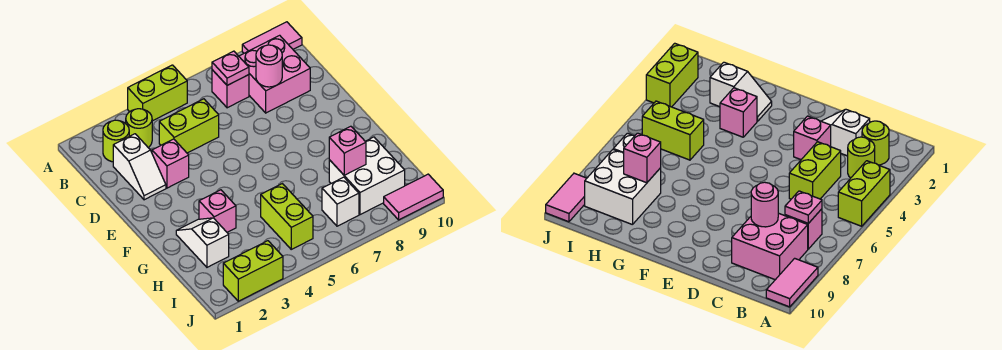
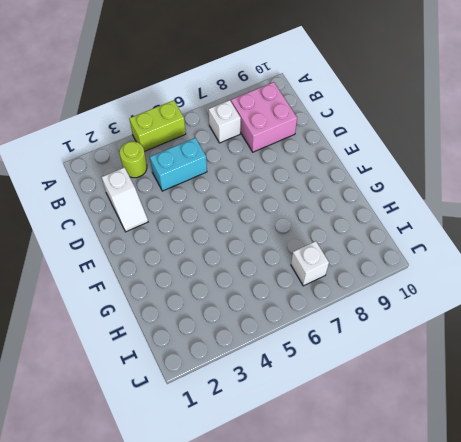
white brick B7 level 1 -> pink brick B7 level 1
cyan brick C4:C5 level 1 -> lime brick C4:C5 level 1
none -> pink tile A9:A10 level 1
none -> lime round brick B2 level 1
none -> pink brick D3 level 1

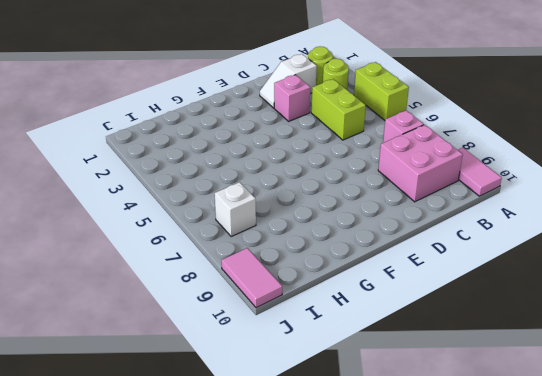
none -> white slope G2:H2 level 1 top H
none -> pink brick G3 level 1
none -> lime brick H5:I5 level 1

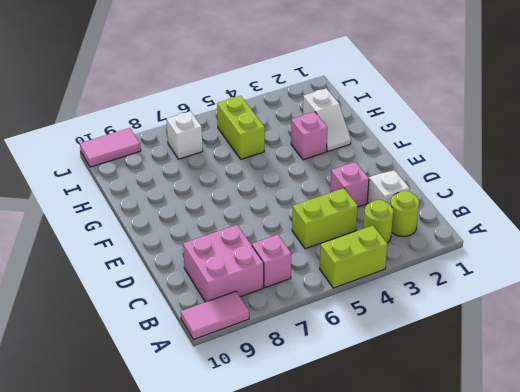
none -> white brick H8:I9 level 1
none -> lime brick J2:J3 level 1
none -> pink plate B7 level 2

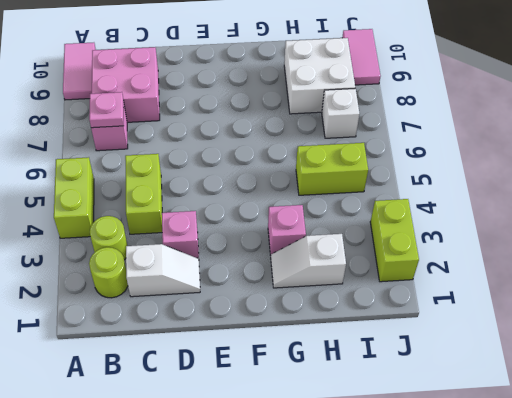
none -> pink round brick C8 level 2
none -> pink brick H8 level 2

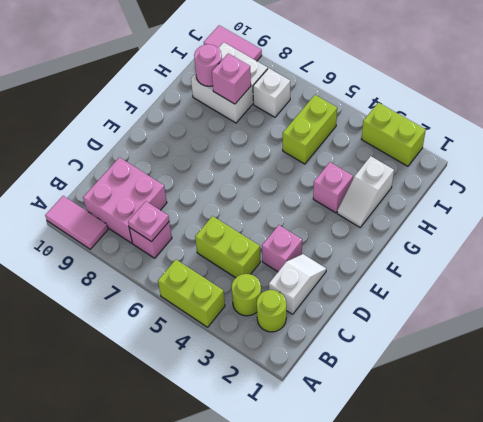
pink round brick H9 level 2 -> pink round brick C8 level 2

